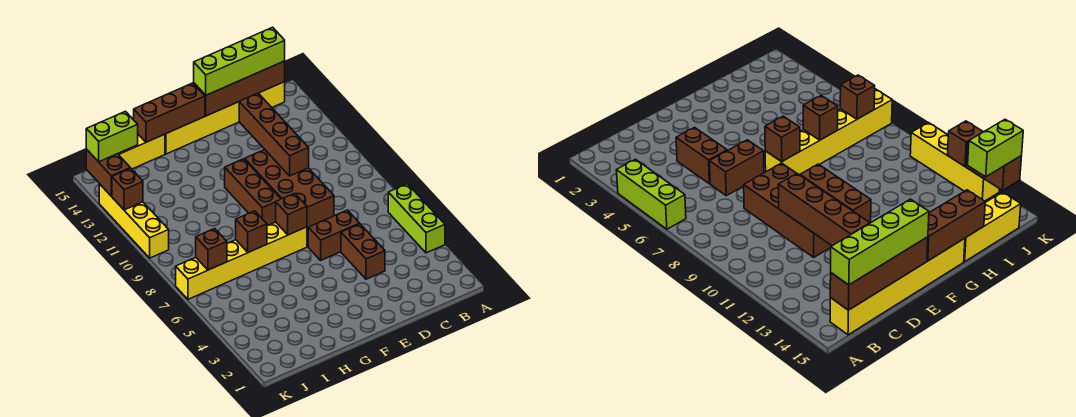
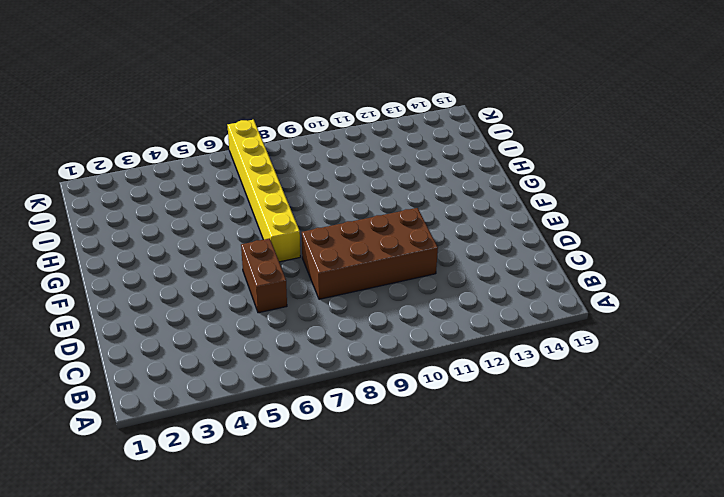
none -> lime brick A4:A6 level 1
none -> yellow brick B15:G15 level 1
none -> brown brick D4:D5 level 1

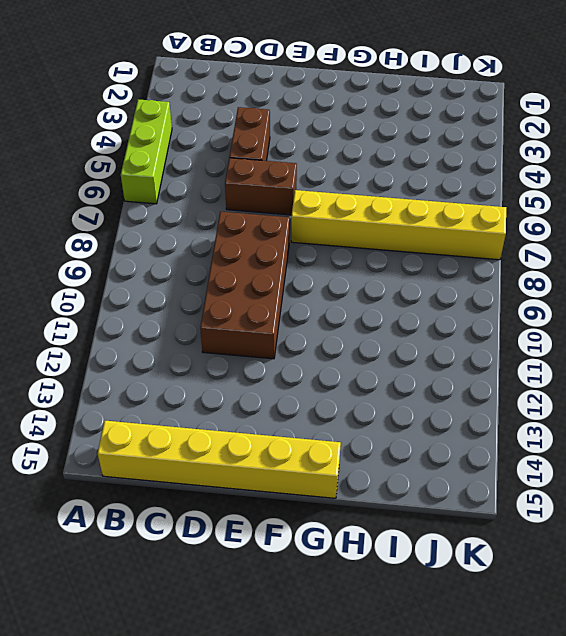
none -> brown brick F9:F11 level 1
none -> yellow brick H15:J15 level 1
none -> yellow brick K10:K13 level 1

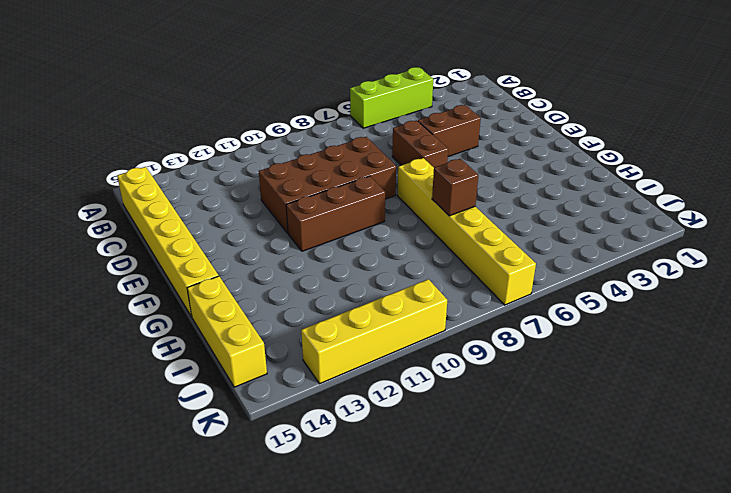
none -> brown brick B15:E15 level 2
none -> brown brick D10:D13 level 2
none -> brown brick F7 level 2

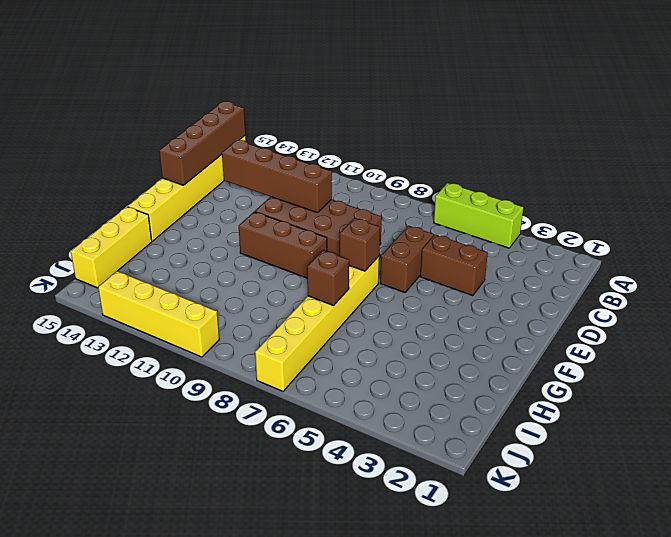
none -> brown brick F15:H15 level 2
none -> brown brick J7 level 2
none -> brown brick K12 level 2

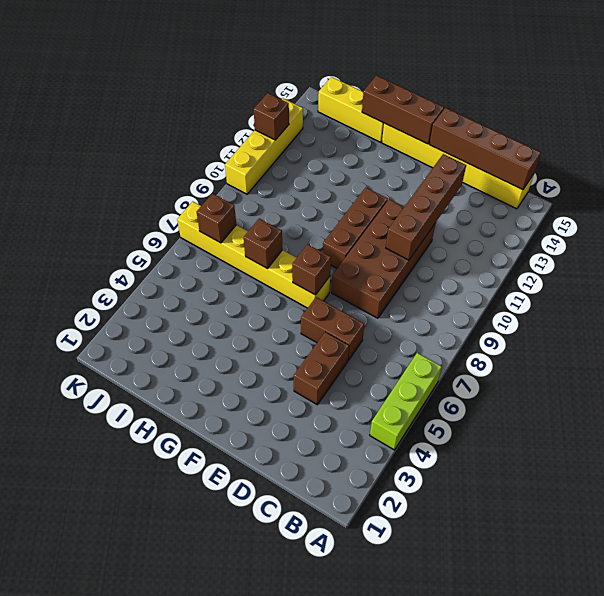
none -> brown brick K13:K14 level 2
none -> lime brick B15:E15 level 3
none -> lime brick J14:K14 level 3

